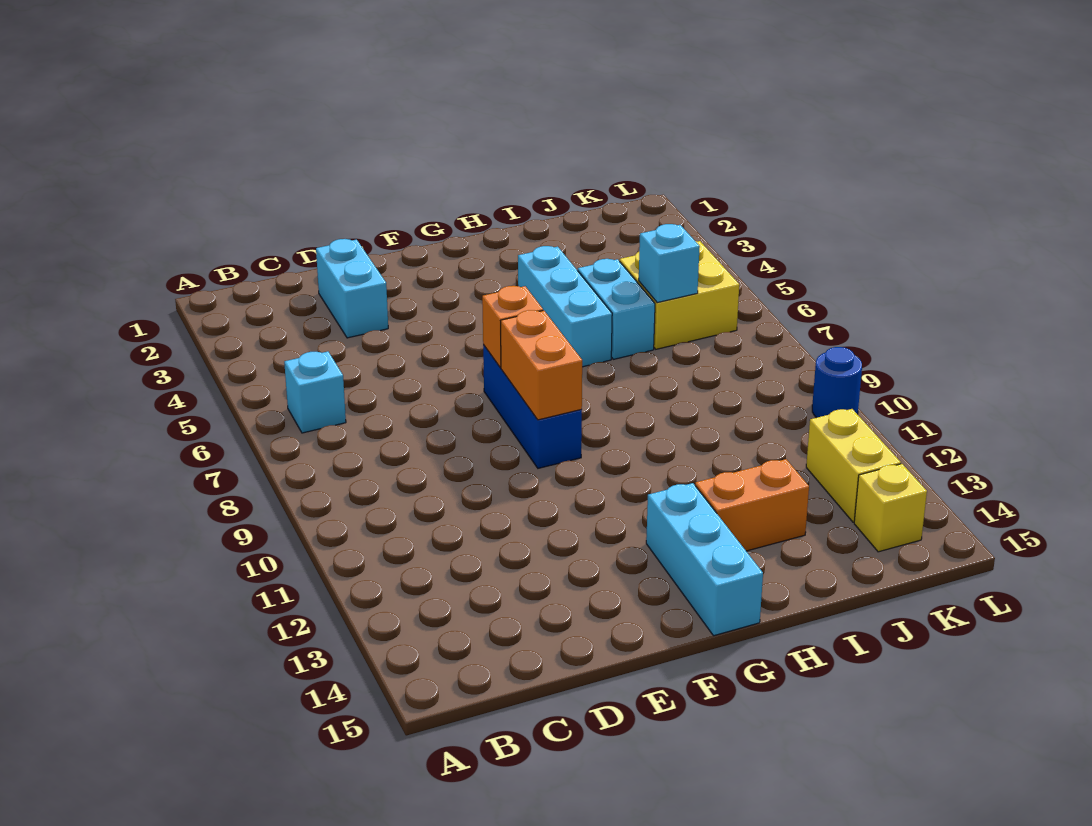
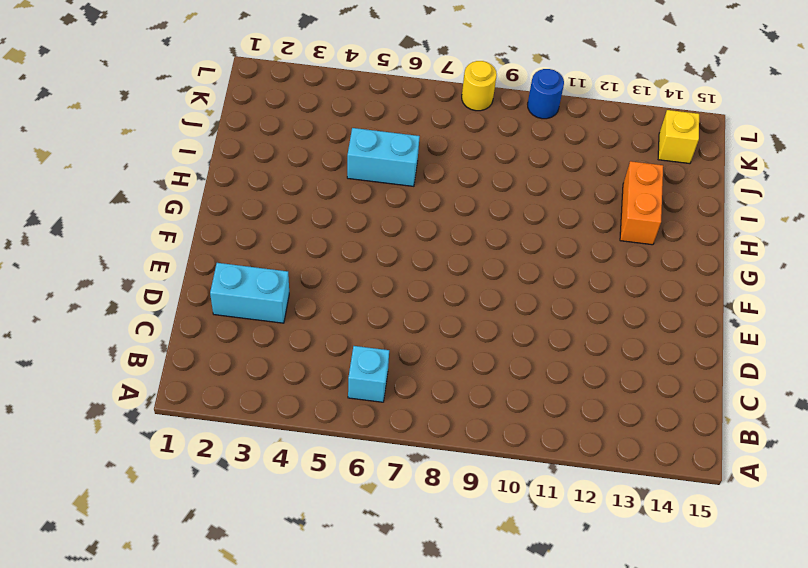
yellow round brick L8 level 1 -> none
none -> blue brick F7:F9 level 1
none -> cyan brick G13:G15 level 1
none -> cyan brick H4:H6 level 1

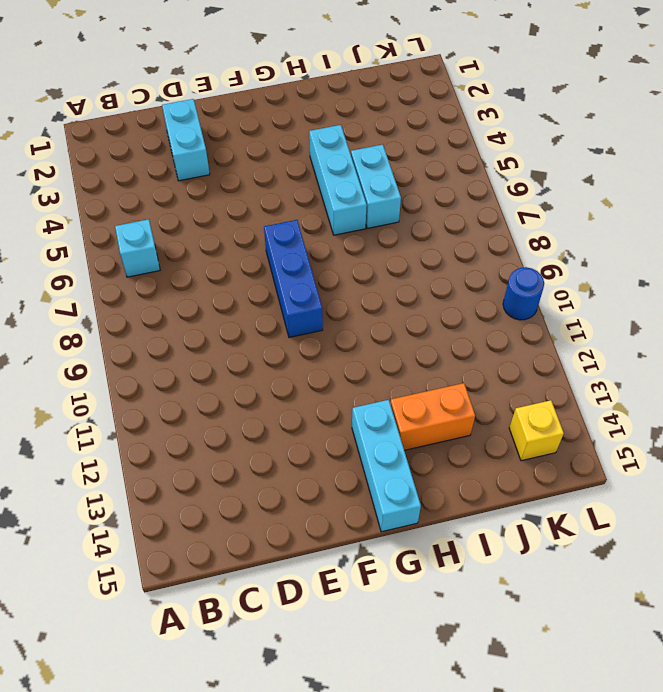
none -> yellow brick J5:K6 level 1
none -> yellow brick K12:K13 level 1
none -> orange brick F7 level 2

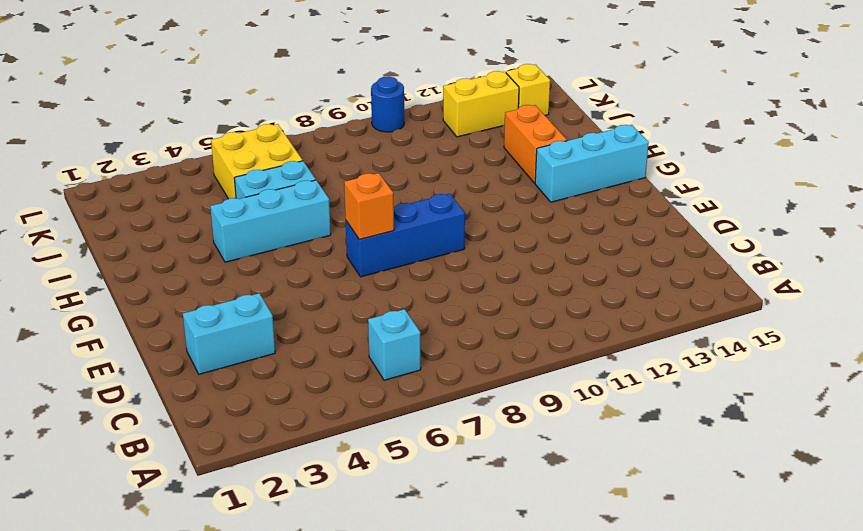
none -> orange brick F8:F9 level 2
none -> cyan brick J6 level 2

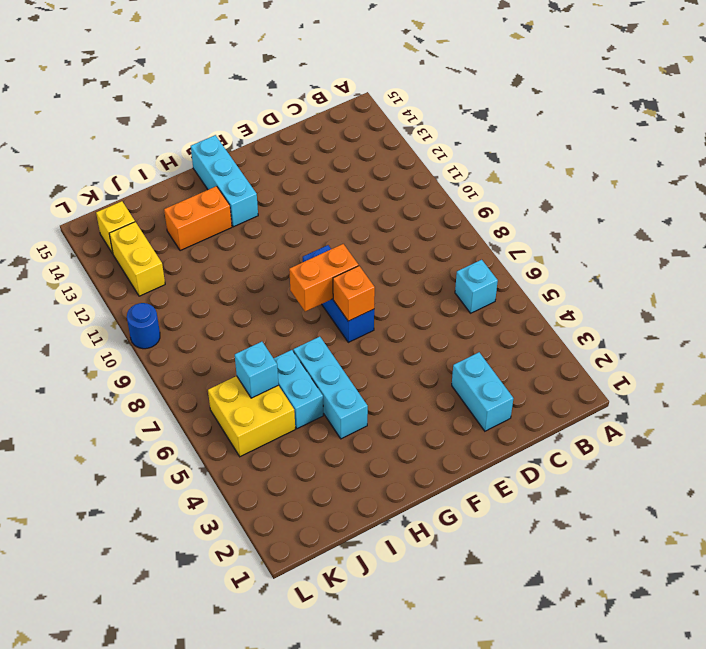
orange brick F8:G8 level 2 -> orange brick F8:F9 level 2

